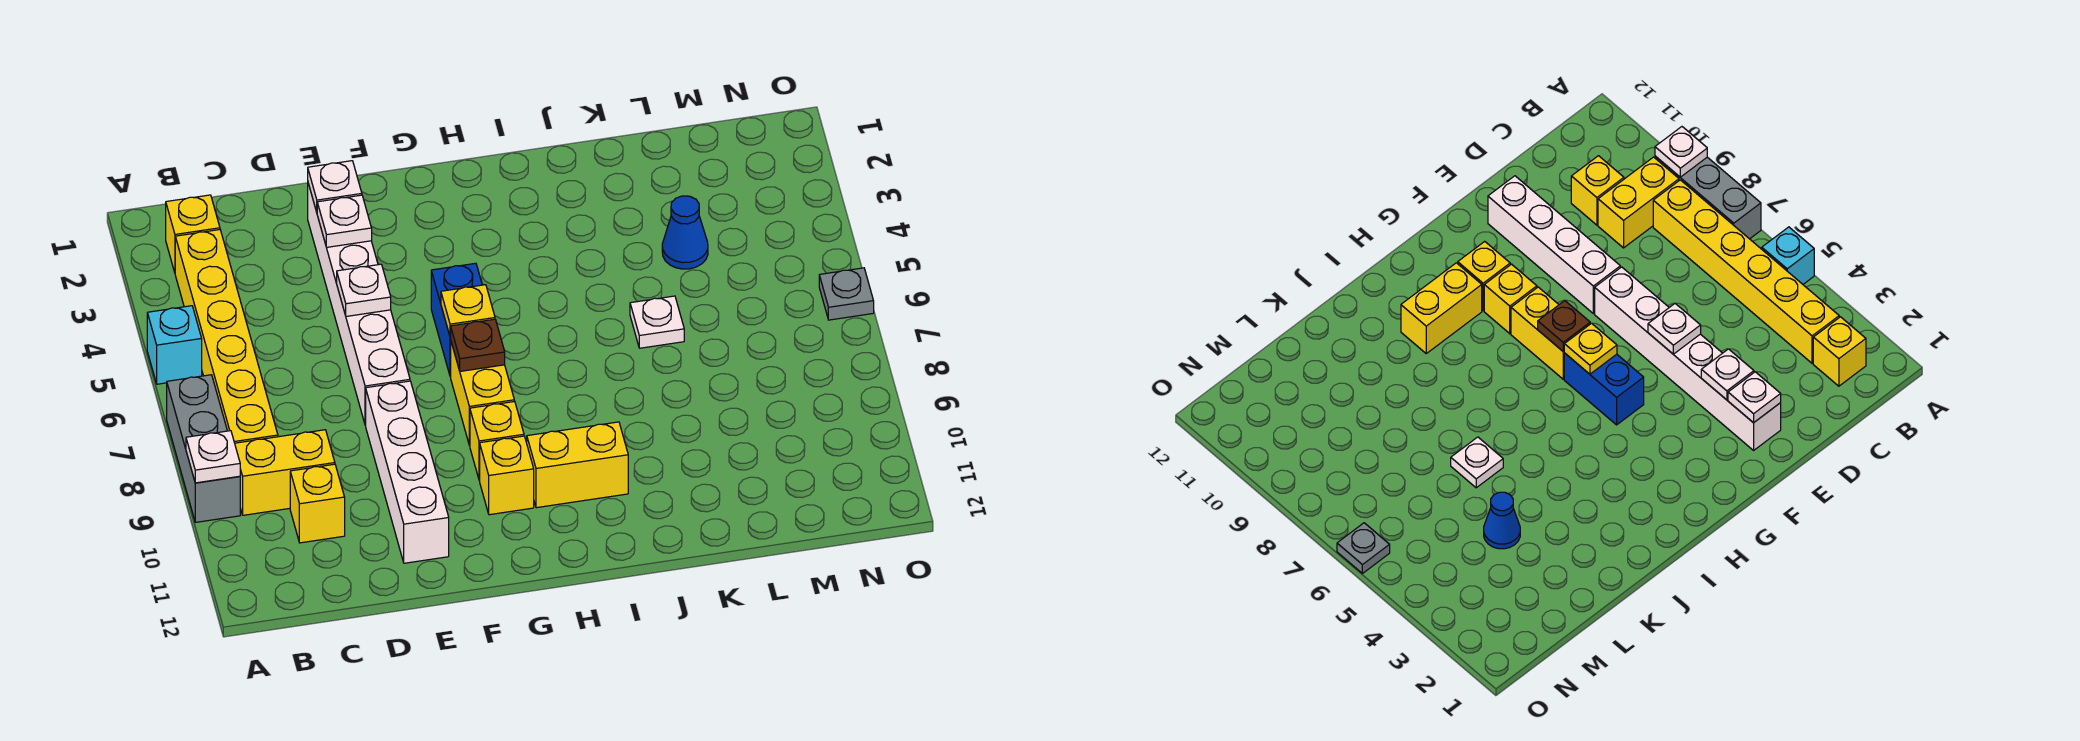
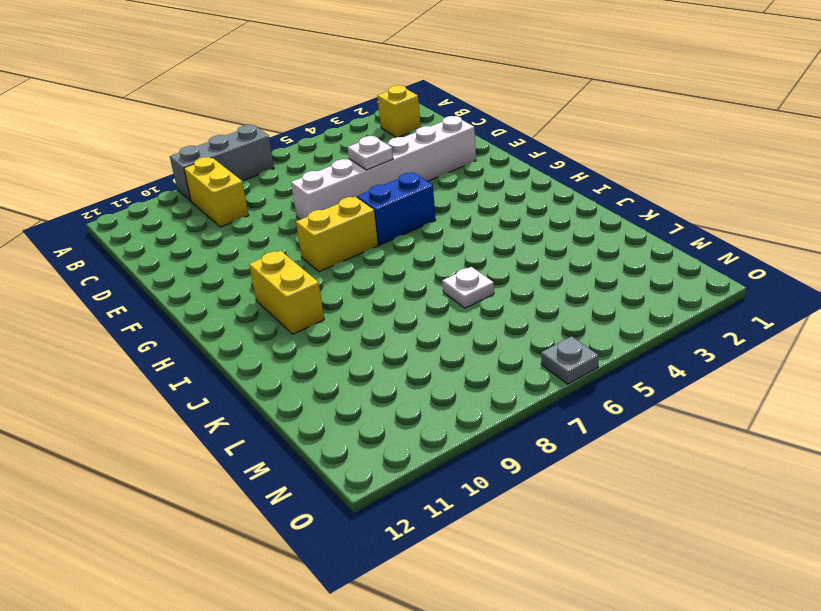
none -> cyan brick A5 level 1
none -> yellow brick B3:B8 level 1
none -> yellow brick C10 level 1

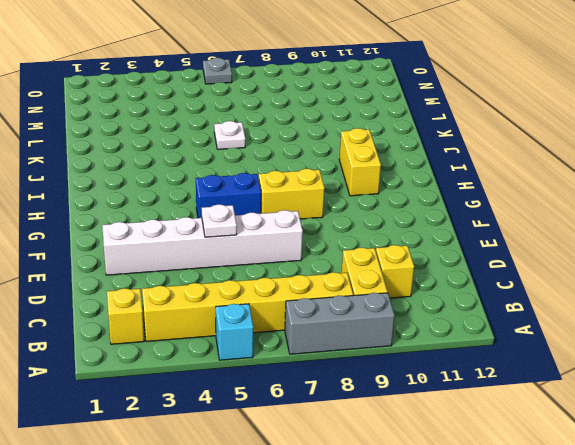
none -> white brick E8:E11 level 1
none -> yellow brick G9 level 1
none -> yellow brick G10 level 1

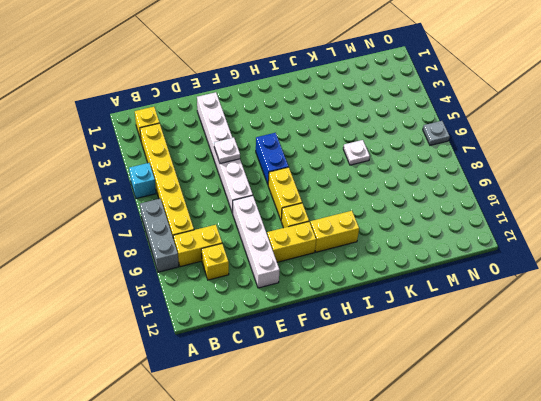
yellow brick F10:G10 level 1 -> yellow brick G10 level 1
none -> blue cone L4 level 1
none -> white plate A9 level 2
none -> white plate E2 level 2

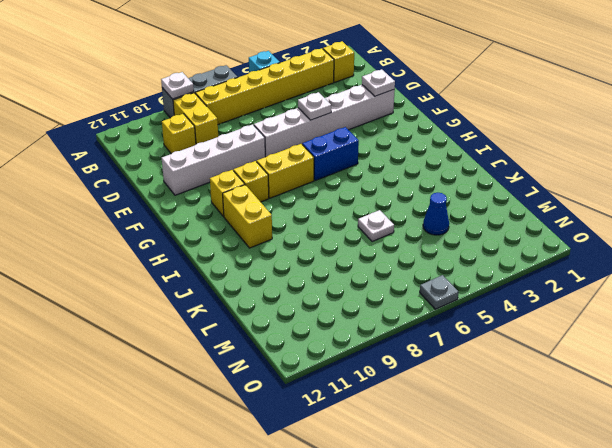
none -> white plate E3 level 2
none -> yellow plate G6 level 2
none -> brown plate G7 level 2

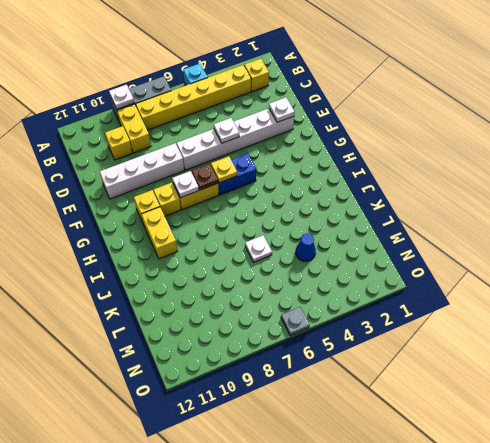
white plate G8 level 2 -> white plate E3 level 2

